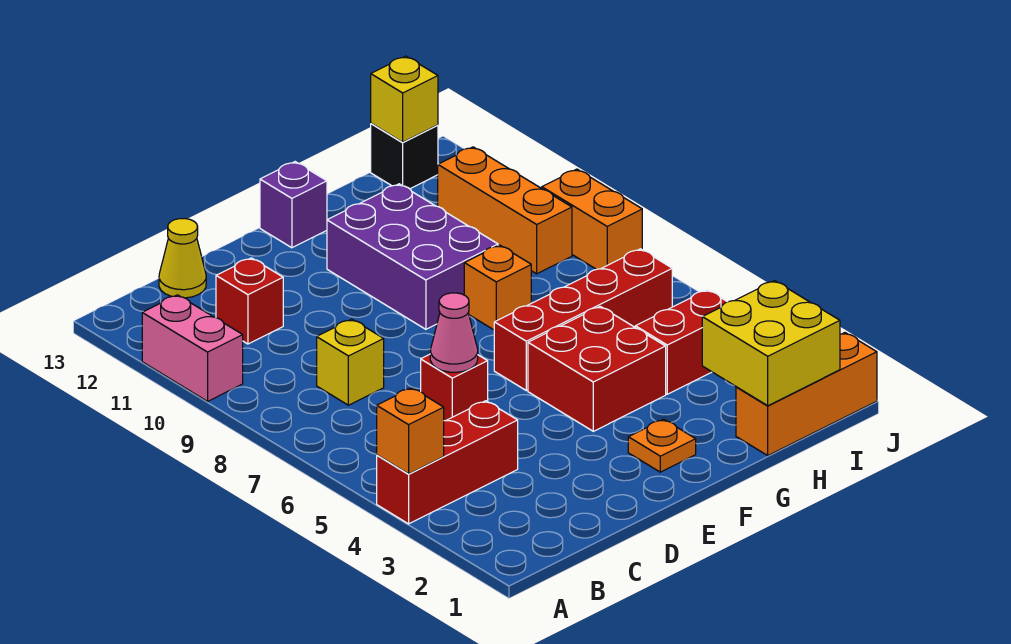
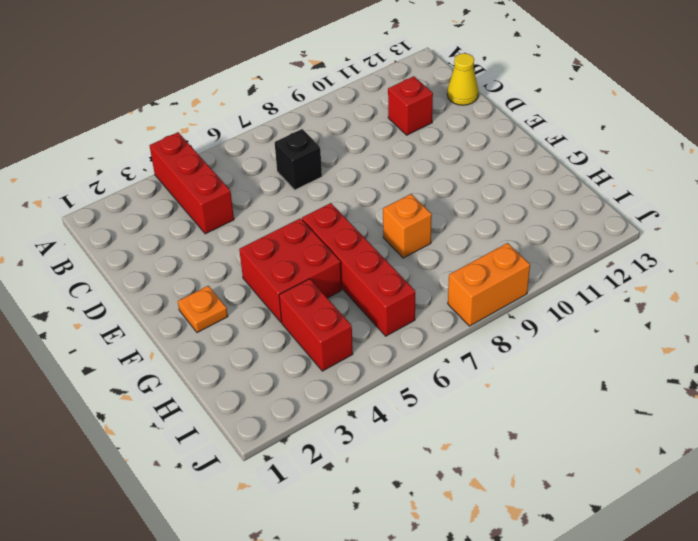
black brick C7 level 1 -> black brick I13 level 1
none -> pink brick A10:A11 level 1
none -> yellow brick C8 level 1
none -> red brick D6 level 1

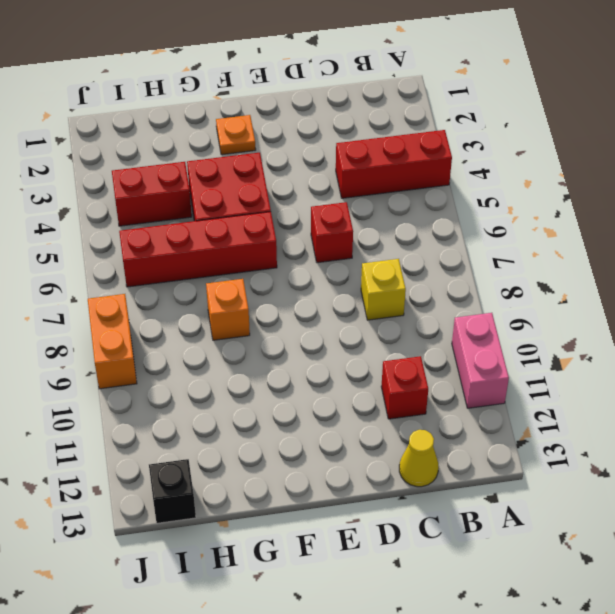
none -> purple brick F9:G11 level 1
none -> purple brick F13 level 1
none -> orange brick H1:J1 level 1

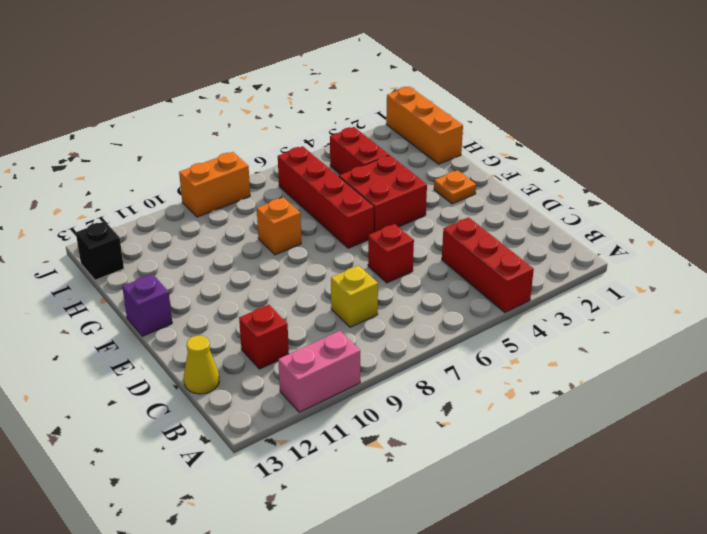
none -> purple brick F9:G11 level 1
none -> orange brick I9:I11 level 1
none -> orange brick A4 level 2

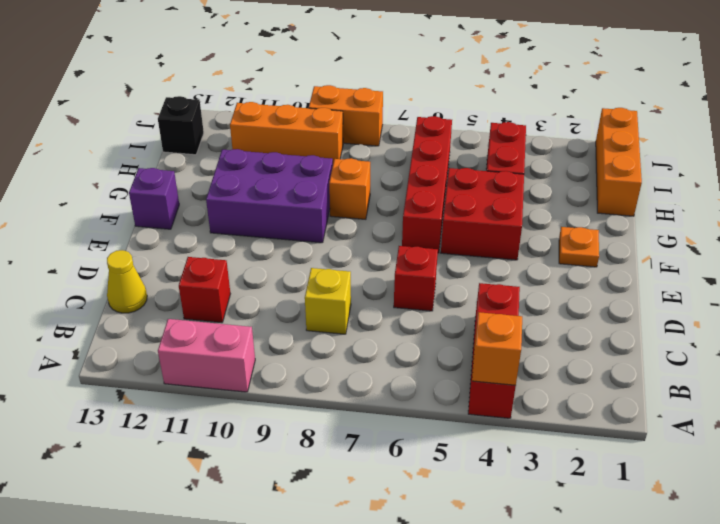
none -> pink cone D6 level 2
none -> yellow brick H1:I2 level 2
none -> yellow brick I13 level 2

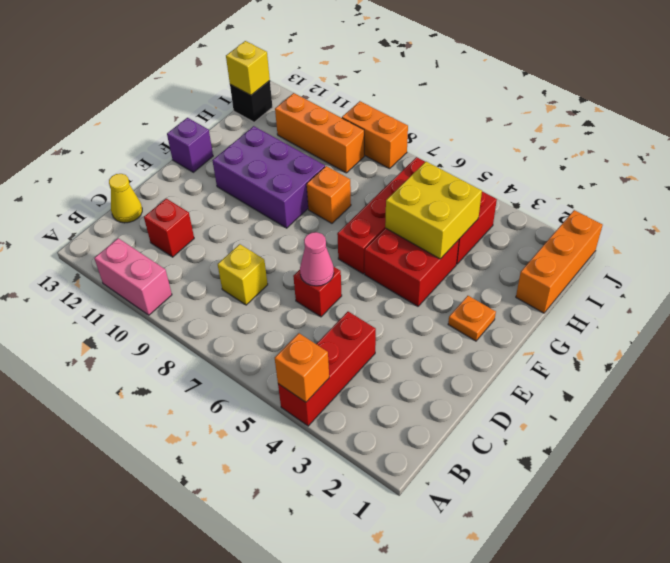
yellow brick G4:H5 level 2 -> yellow brick H1:I2 level 2

